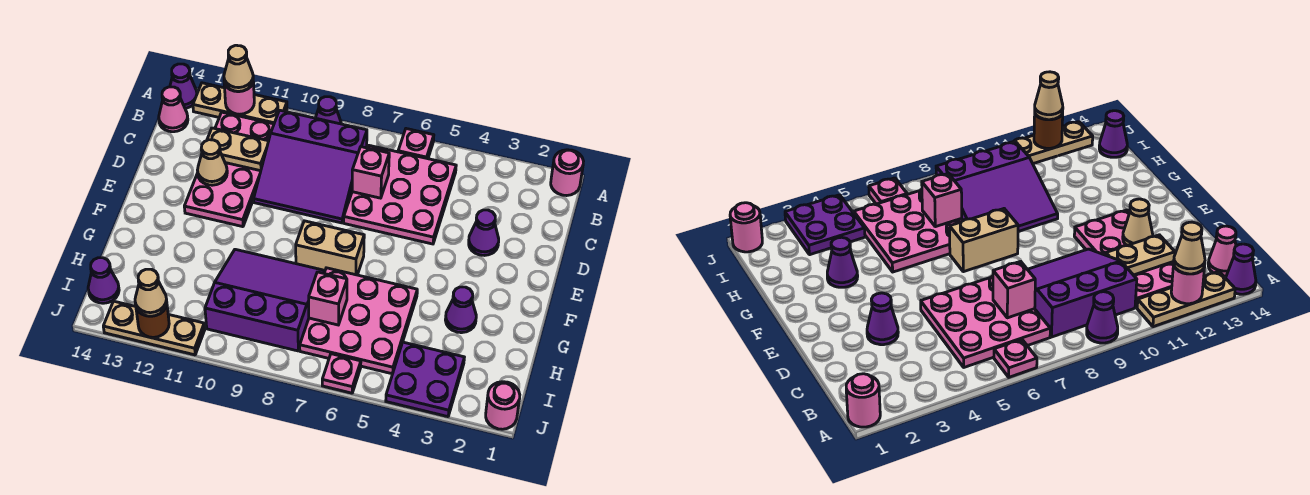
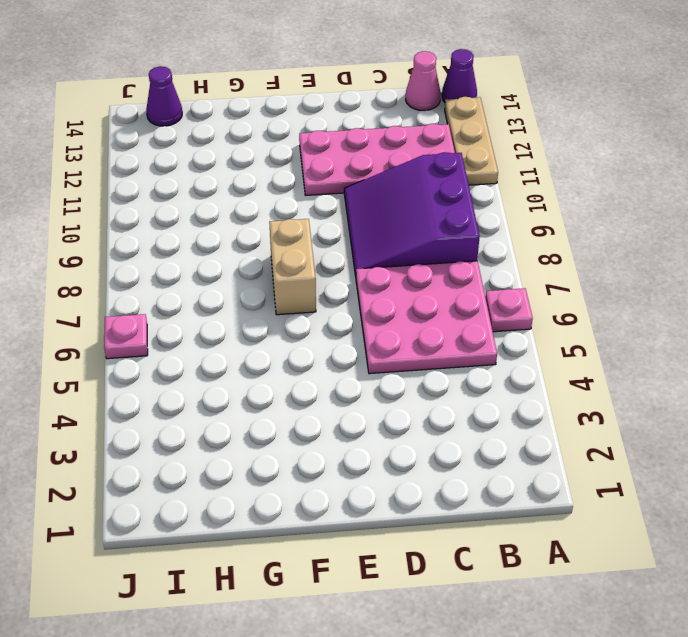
none -> pink round brick A1 level 1
none -> purple cone A9 level 1
none -> purple cone D3 level 1

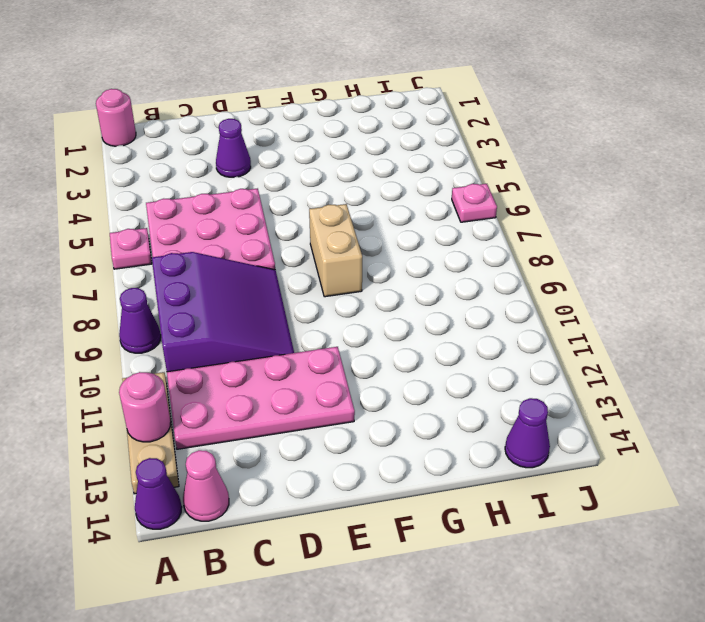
none -> purple cone G3 level 1
none -> pink plate G5:I7 level 1
none -> purple slope G8:I10 level 1 top I

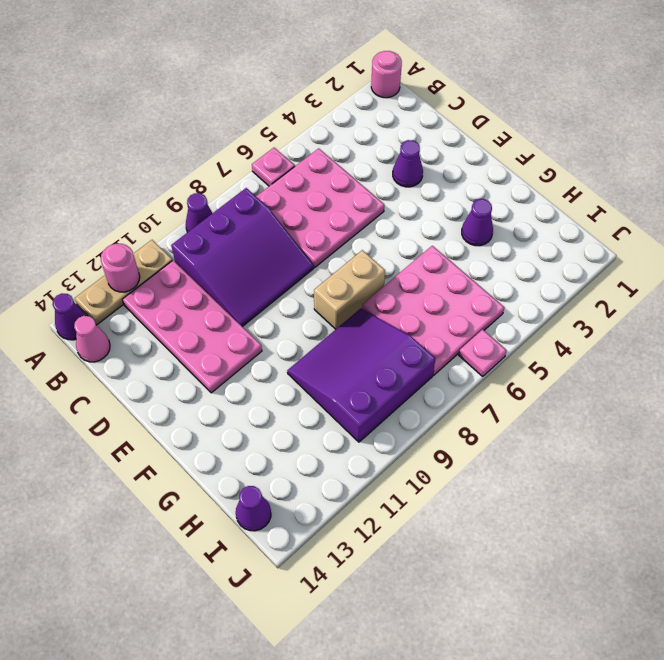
none -> purple plate I3:J4 level 1
none -> pink round brick J1 level 1
none -> tan plate J11:J13 level 1

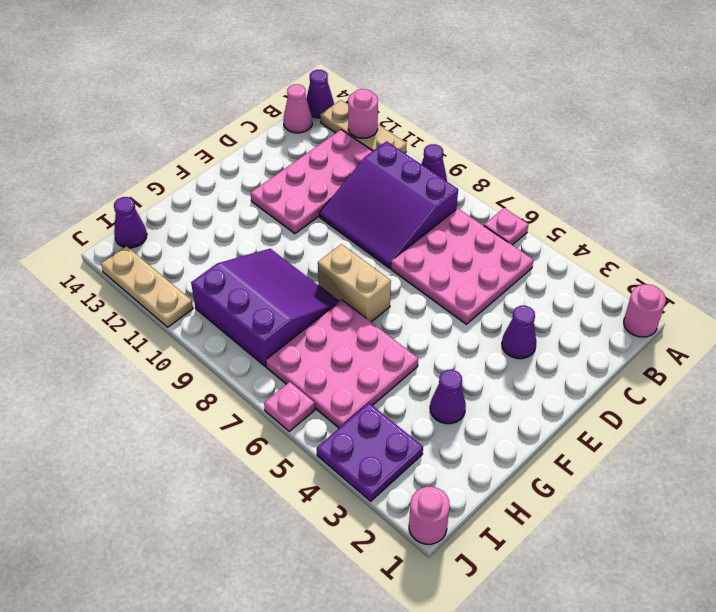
none -> pink brick C7 level 2
none -> tan plate C11:C12 level 2
none -> tan cone D12 level 2

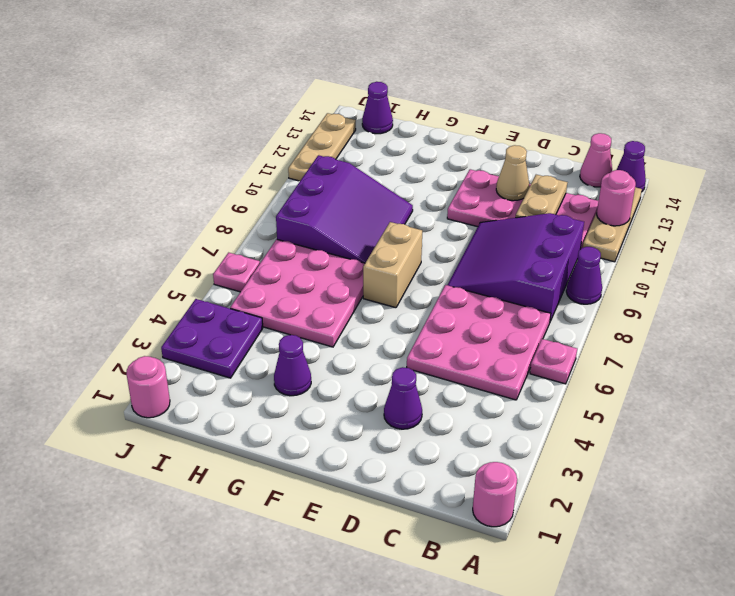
none -> pink brick C7 level 2
none -> pink brick H7 level 2
none -> brown round brick J12 level 2

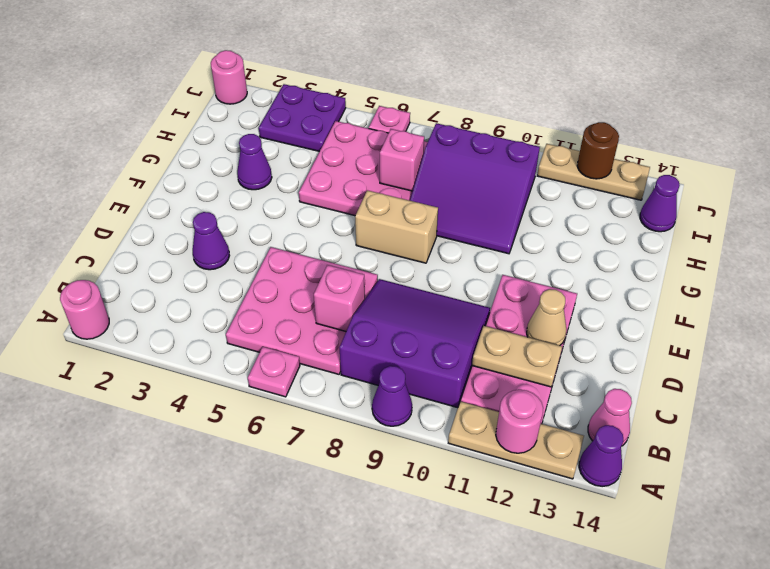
none -> tan cone A12 level 3
none -> tan cone J12 level 3

